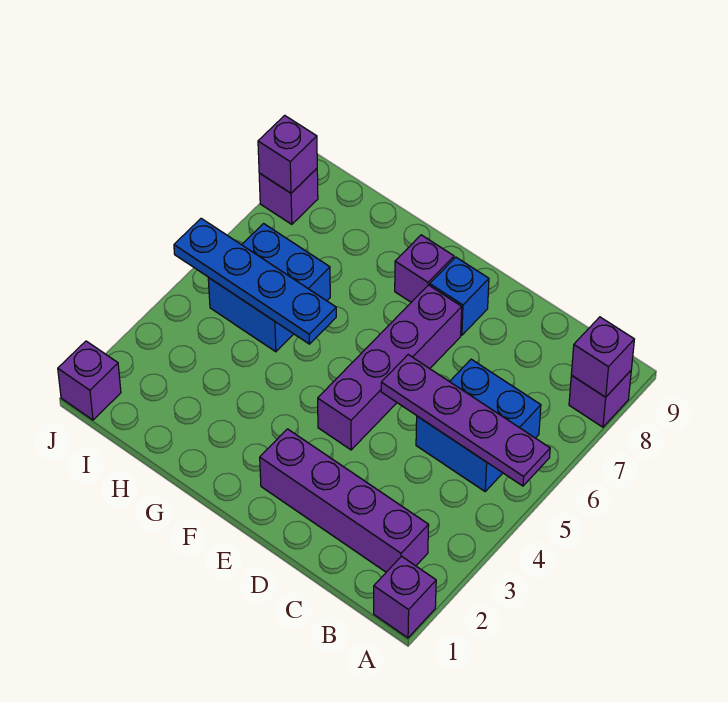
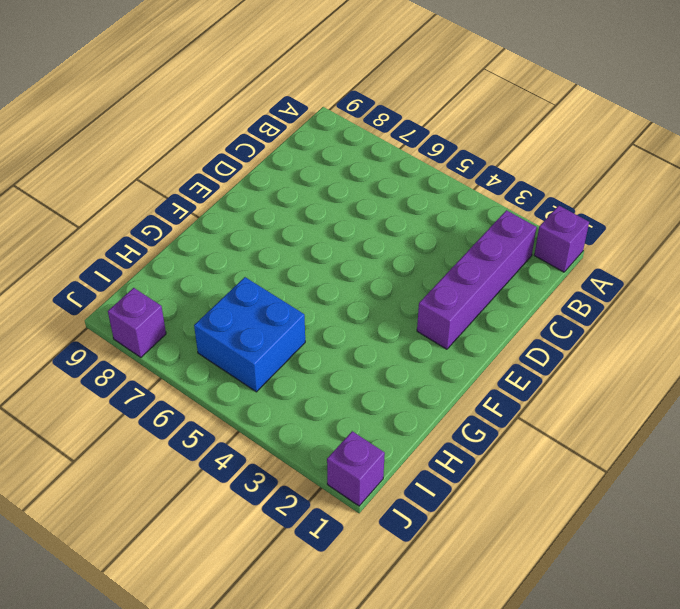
none -> purple brick A8 level 1
none -> blue brick B5:C6 level 1
none -> purple brick E4:E7 level 1

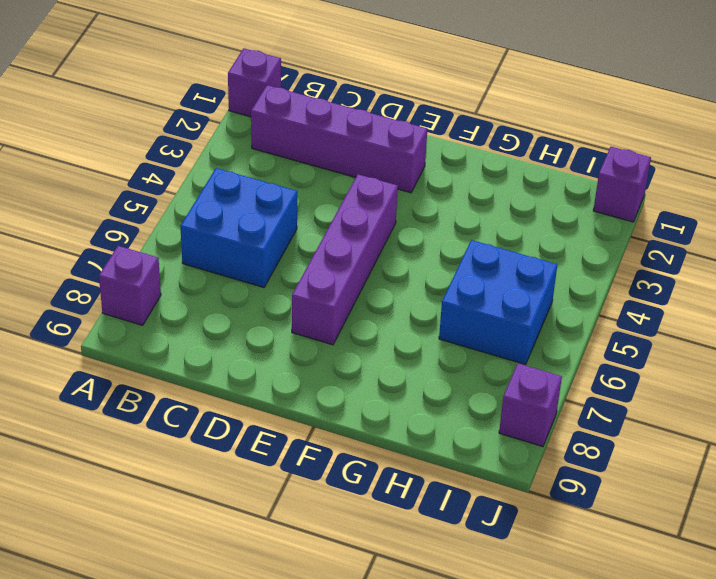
none -> blue brick E8 level 1
none -> purple brick F8 level 1
none -> purple plate A5:D5 level 2

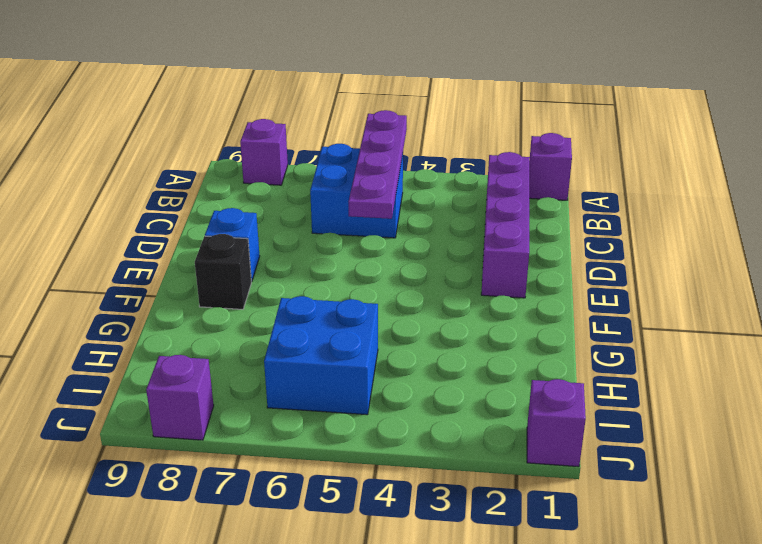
black brick F8 level 1 -> purple brick F8 level 1
none -> purple brick E4:E7 level 1
none -> purple brick A8 level 2
none -> blue plate G5:J5 level 2

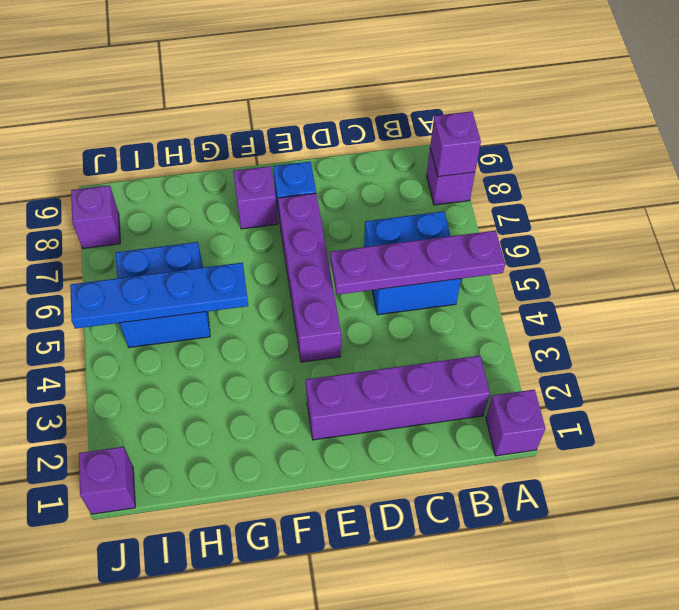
none -> purple brick J8 level 2

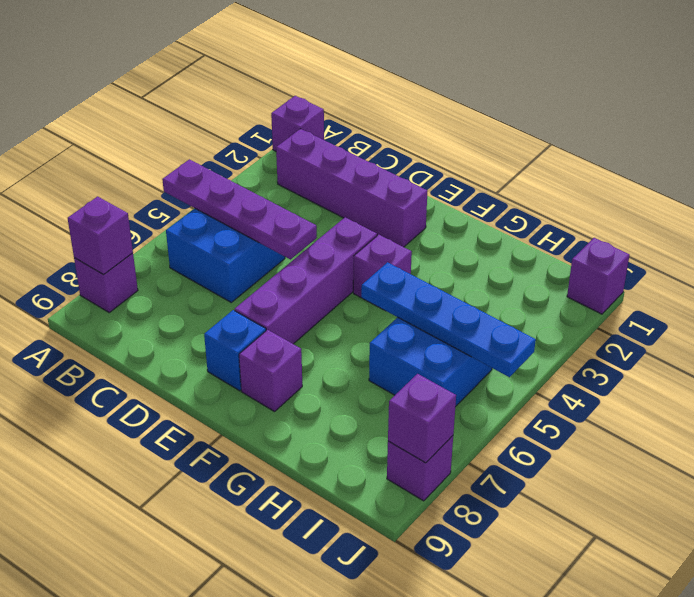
purple brick F4 level 1 -> none

